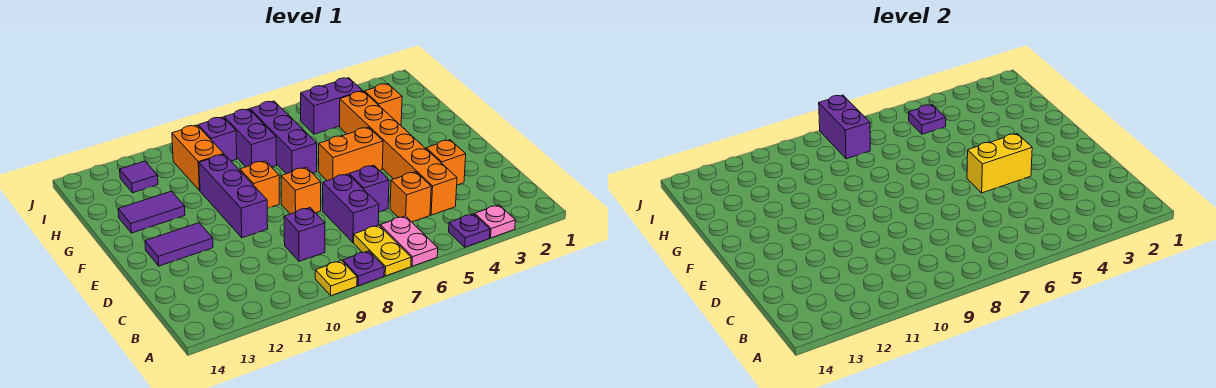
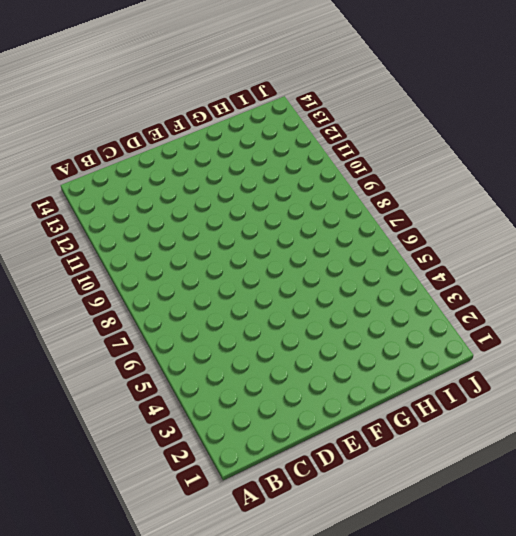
none -> pink plate A3 level 1
none -> purple plate A4 level 1
none -> pink plate A6:B6 level 1

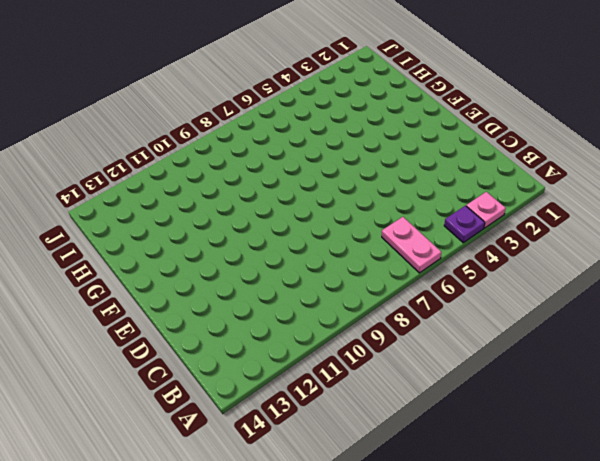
none -> yellow plate A7:B7 level 1
none -> purple plate A8 level 1
none -> yellow plate A9 level 1

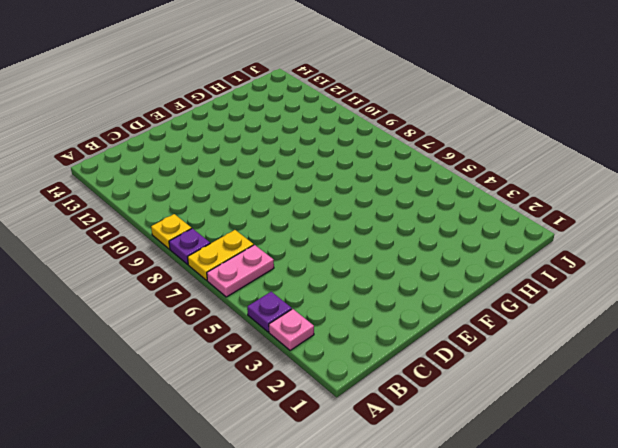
none -> orange brick C4:H4 level 1
none -> orange brick C5 level 1
none -> purple brick C7:D7 level 1

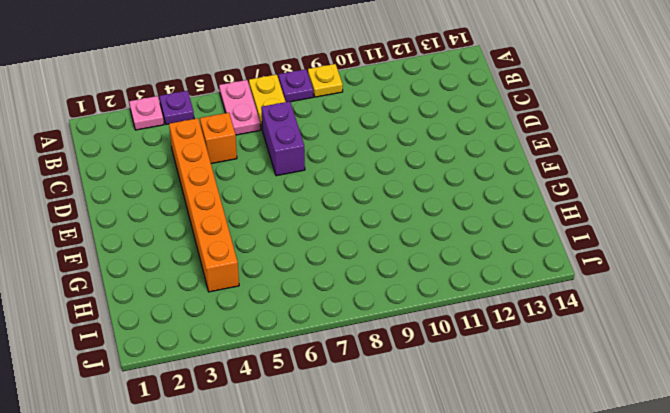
none -> purple brick C9 level 1
none -> orange brick D3 level 1
none -> purple brick D6 level 1

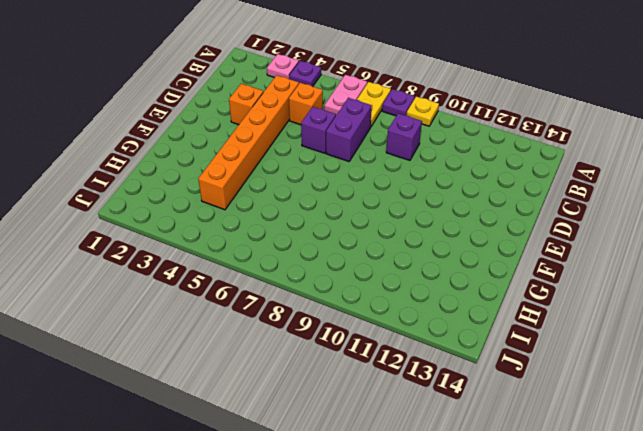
none -> orange brick E8 level 1
none -> purple brick E10:G10 level 1
none -> purple tile E12:E13 level 1

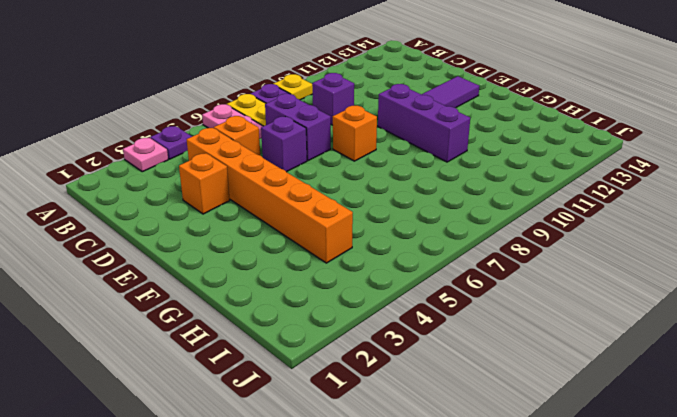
none -> orange brick F5:F6 level 1
none -> orange brick F9 level 1
none -> purple brick G7:I7 level 1

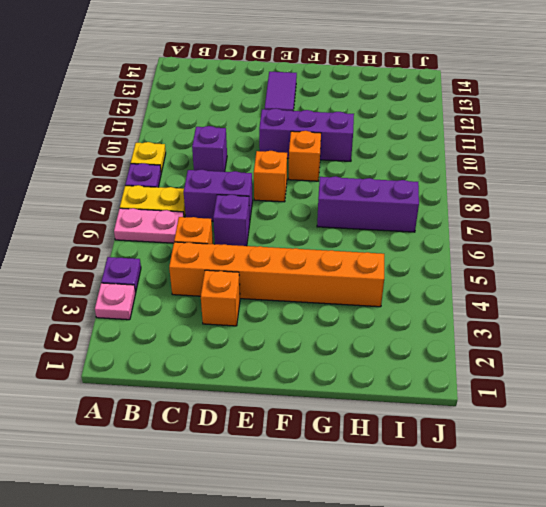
none -> orange brick F5:F6 level 1
none -> purple tile G12:G13 level 1
none -> orange brick H3 level 1

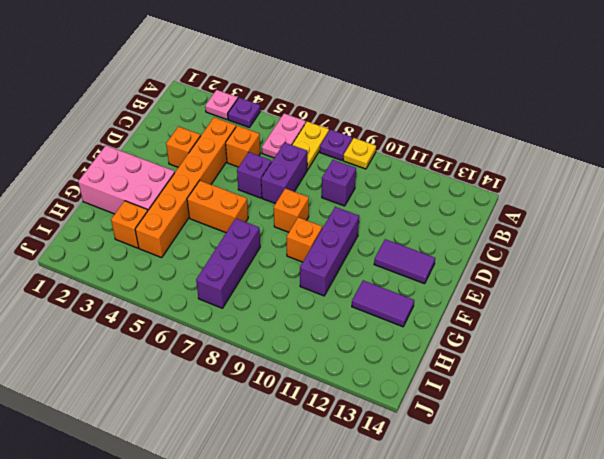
pink brick F1:G3 level 1 -> none
none -> purple brick H8:I8 level 1
none -> orange brick H10:I10 level 1
none -> purple brick I4:I5 level 1

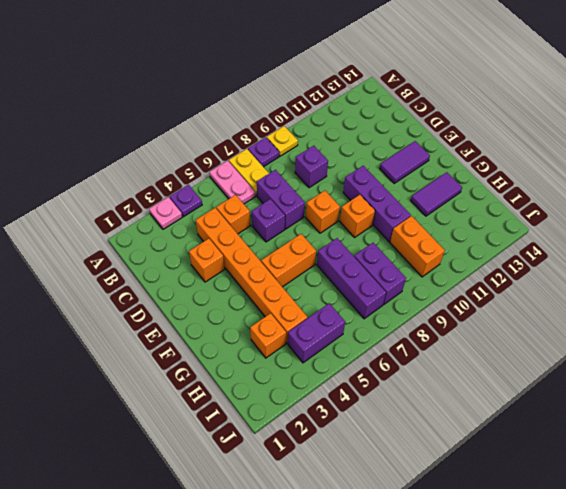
none -> purple brick I9 level 1
none -> purple tile I12 level 1
none -> yellow brick E4:E5 level 2

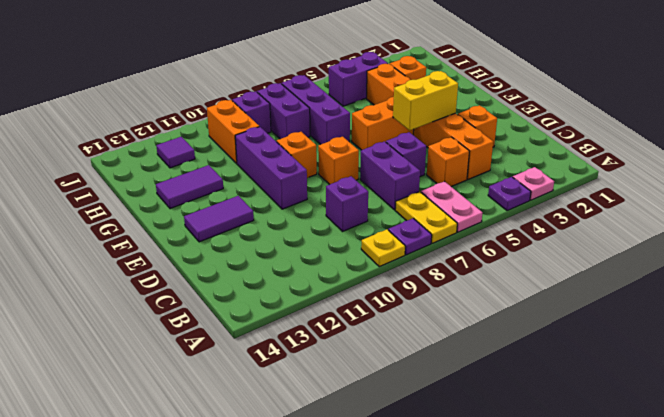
none -> purple plate I5 level 2
none -> purple brick I8:J8 level 2

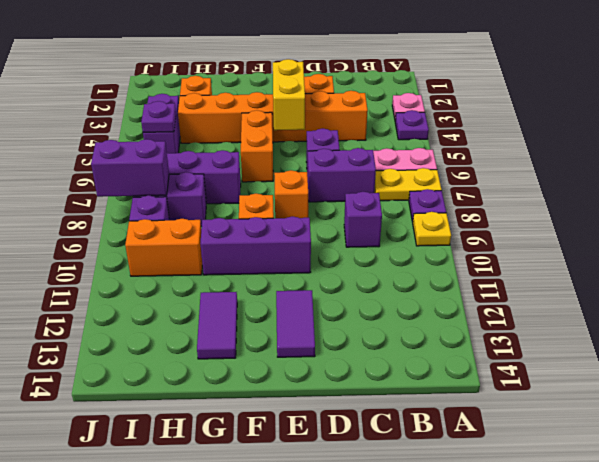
none -> orange brick C5 level 1
none -> purple tile I12 level 1

